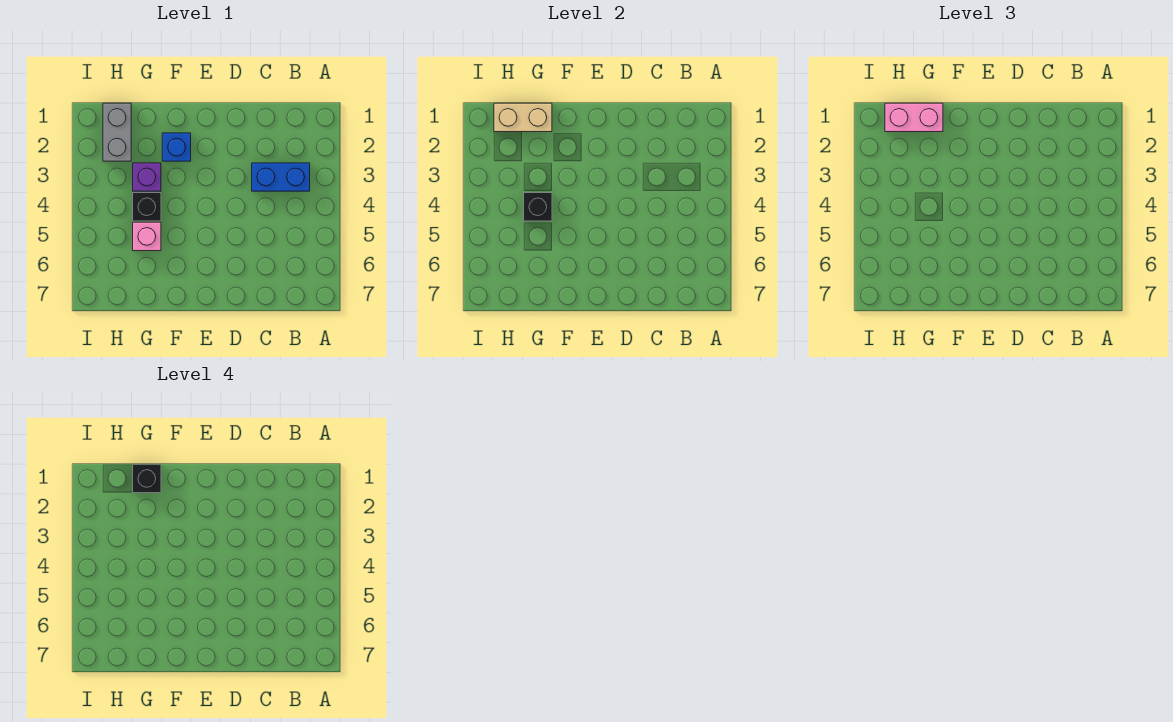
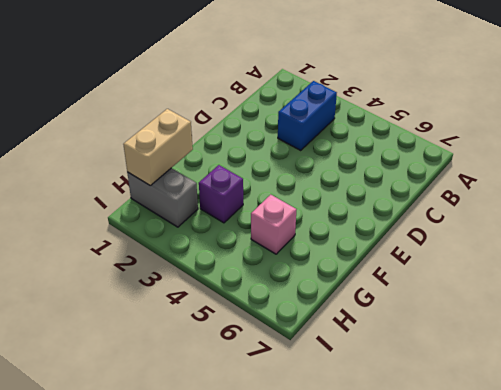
none -> blue brick F2 level 1
none -> black brick G4 level 1

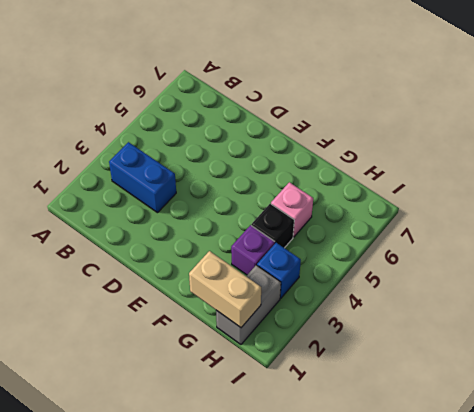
blue brick H3 level 1 -> blue brick F2 level 1
none -> black brick G4 level 2
none -> pink brick G1:H1 level 3

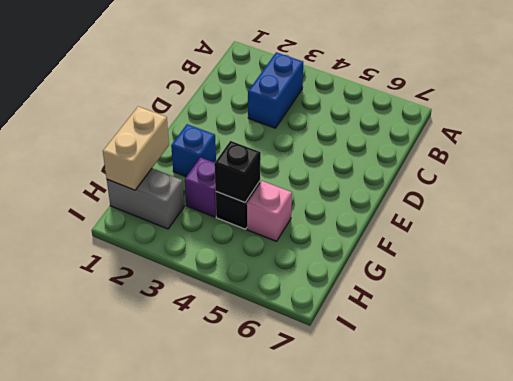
none -> pink brick G1:H1 level 3
none -> black brick G1 level 4

